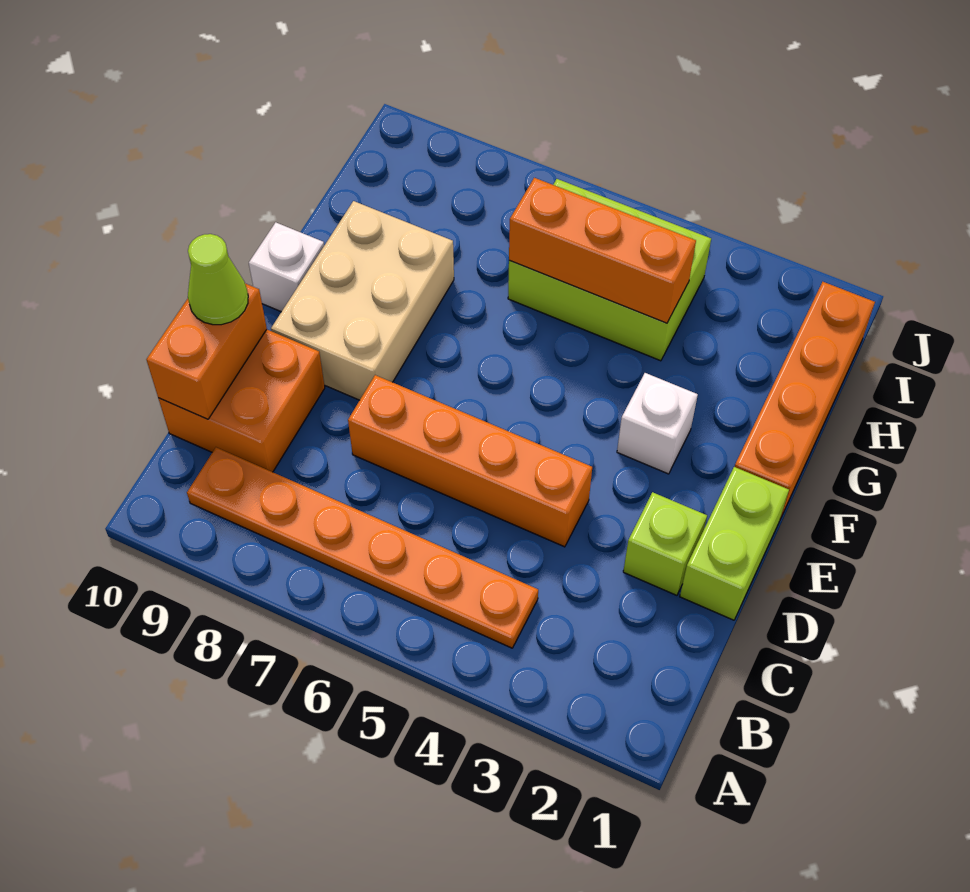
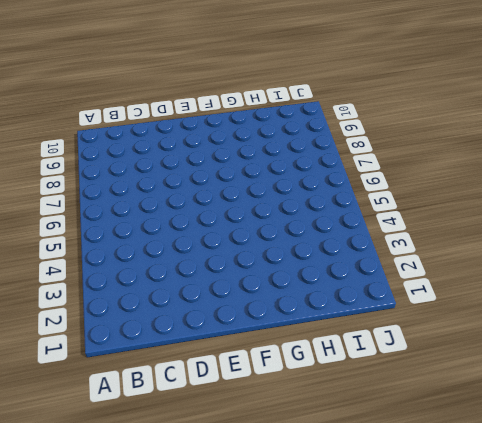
none -> orange plate B4:B9 level 1
none -> orange brick C9:D10 level 1
none -> lime brick D1:E1 level 1

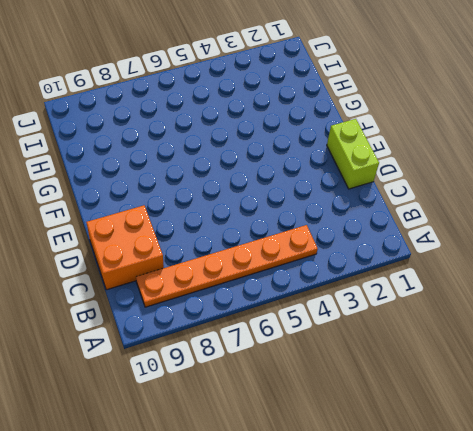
none -> lime brick D2 level 1
none -> orange brick D4:D7 level 1
none -> tan brick E8:G9 level 1

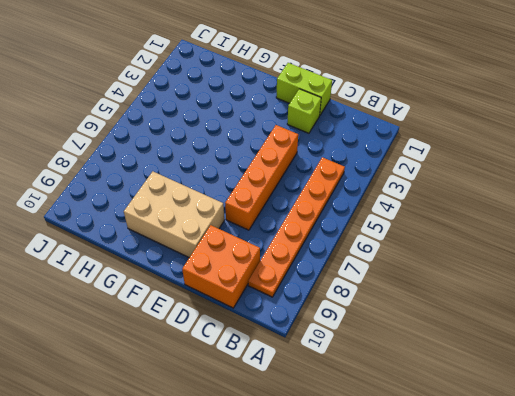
none -> orange brick F1:I1 level 1
none -> white brick F3 level 1
none -> white brick F10 level 1

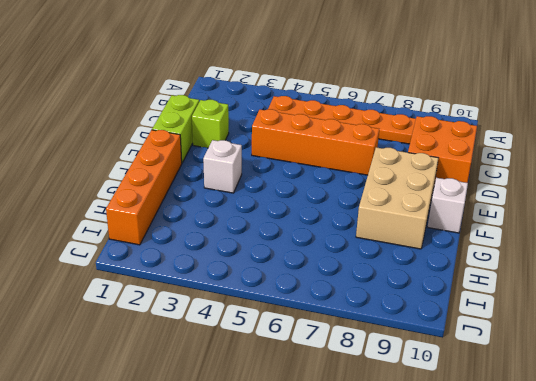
none -> lime brick H4:I6 level 1
none -> orange brick C10:D10 level 2
none -> orange brick H4:H6 level 2

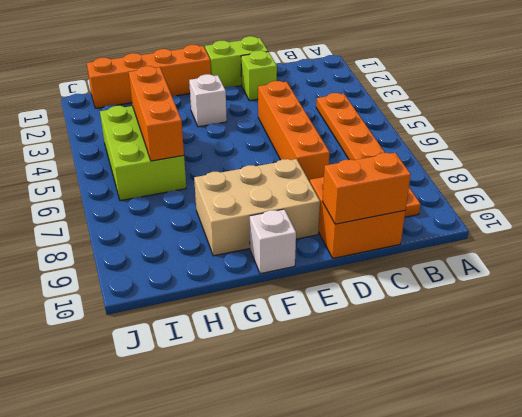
none -> lime cone D10 level 3

